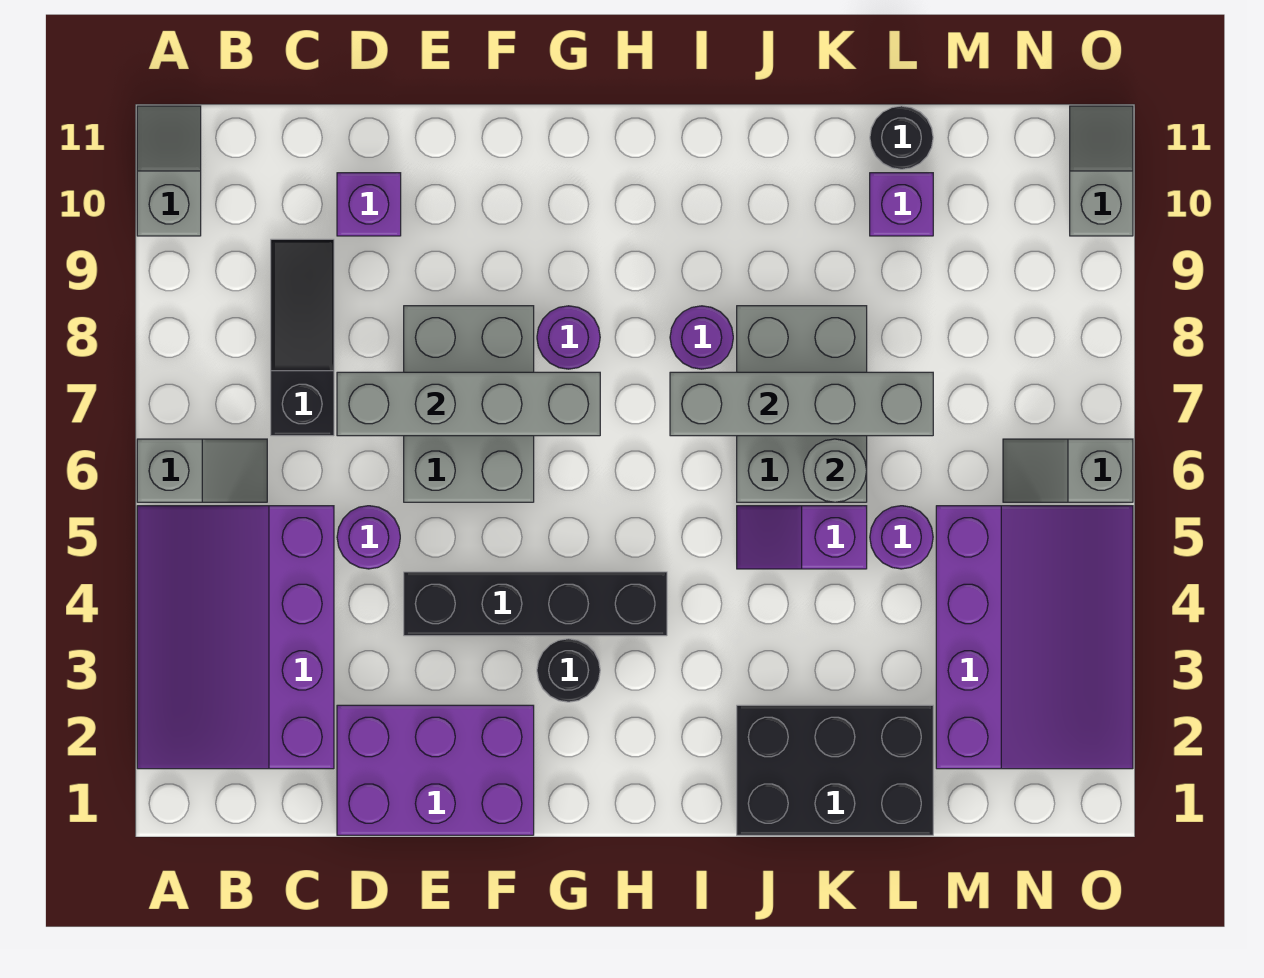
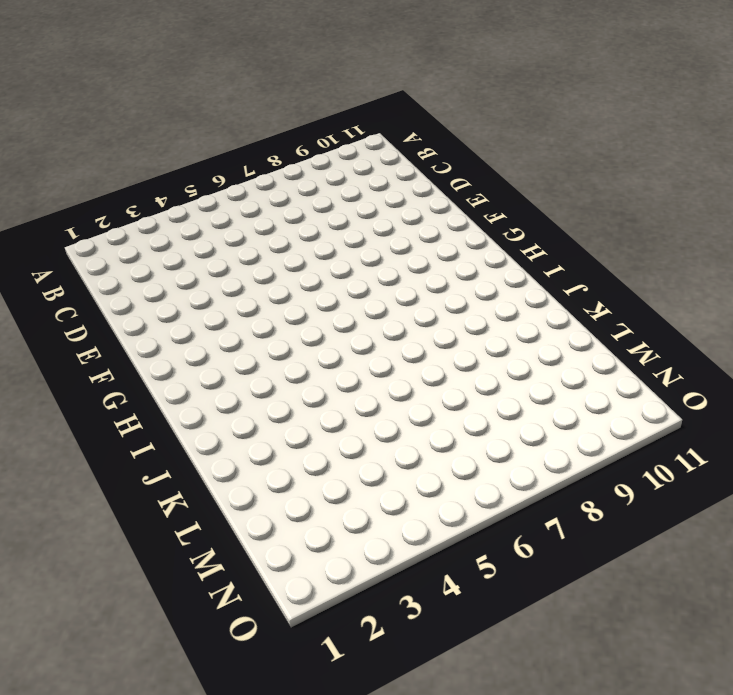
none -> purple slope A2:C5 level 1 top C
none -> grey slope A6:B6 level 1 top A
none -> grey slope A10:A11 level 1 top 10

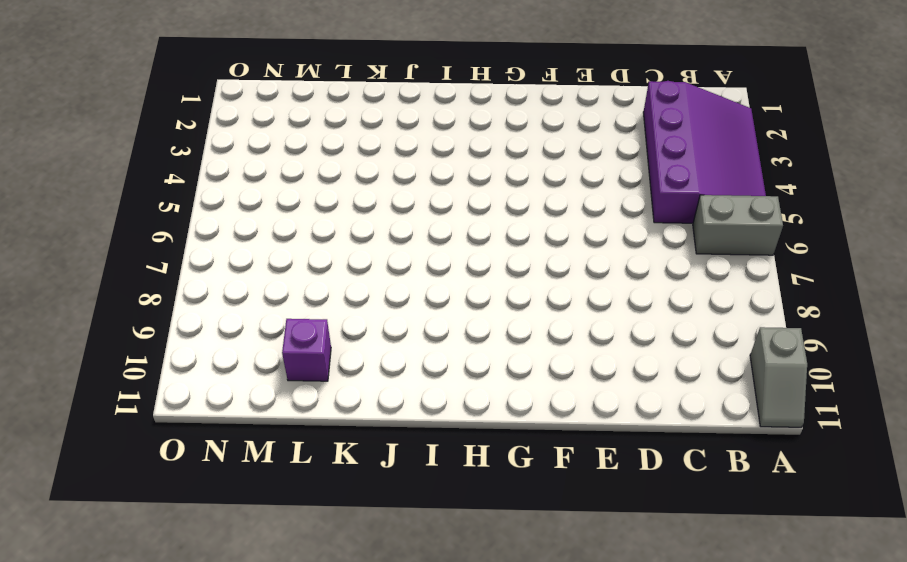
grey brick A6:B6 level 1 -> grey slope A6:B6 level 1 top A
none -> black slope C7:C9 level 1 top 7
none -> purple brick D1:F2 level 1
none -> purple round brick D5 level 1

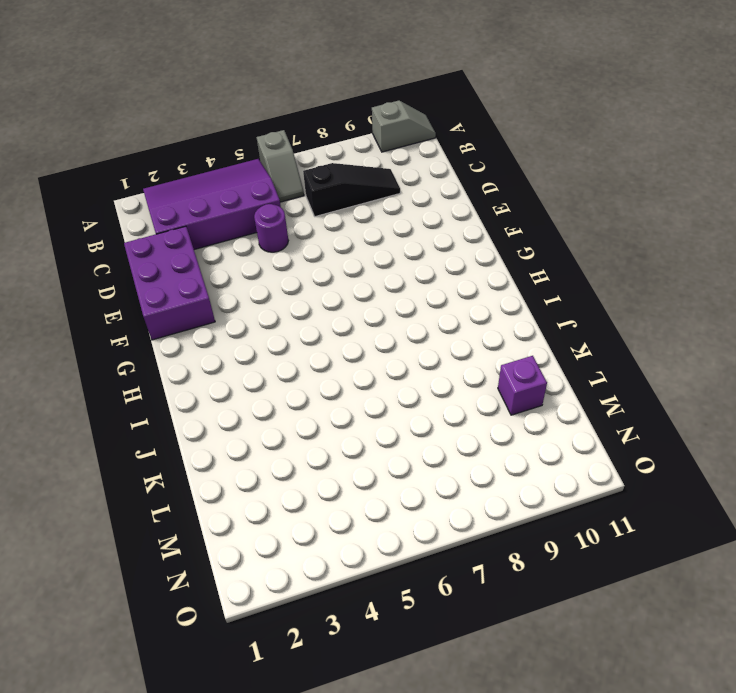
none -> purple brick D10 level 1
none -> black brick E4:H4 level 1
none -> grey brick E6:F8 level 1

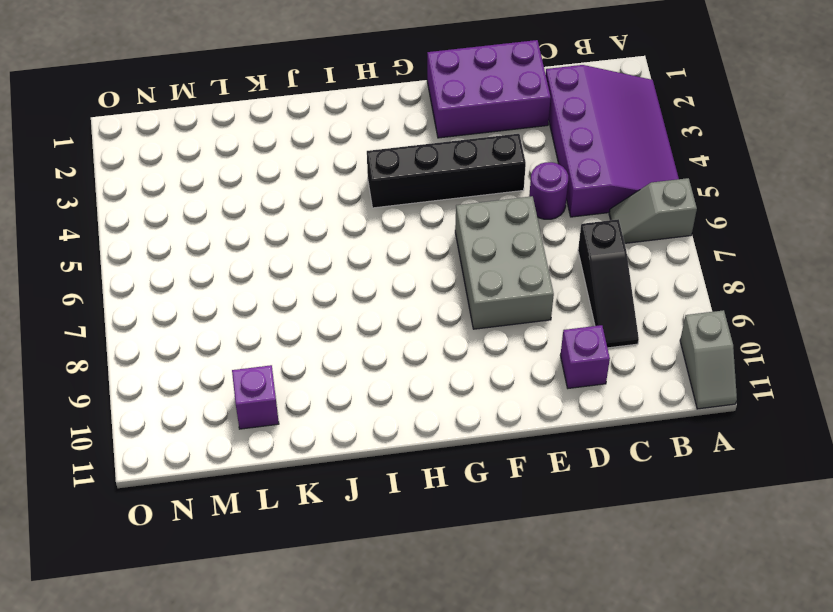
none -> black round brick G3 level 1
none -> purple round brick G8 level 1
none -> purple round brick I8 level 1

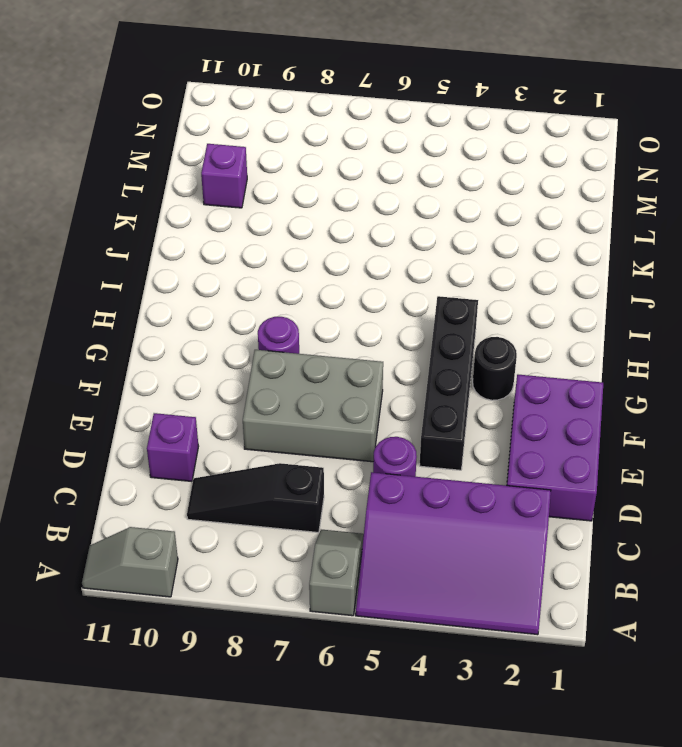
none -> purple round brick I8 level 1
none -> black brick J1:L2 level 1
none -> purple slope J5:K5 level 1 top K

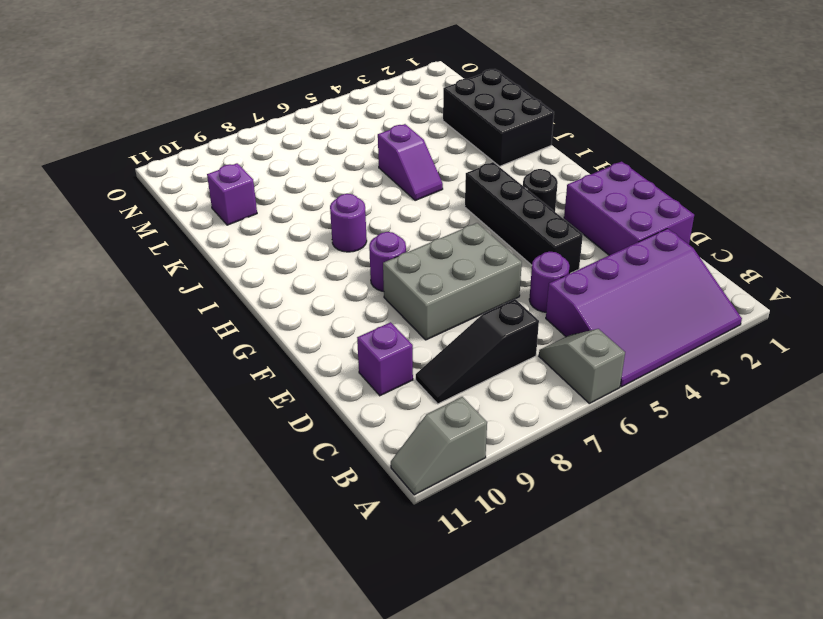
none -> grey brick J6:K8 level 1
none -> purple round brick L5 level 1
none -> black round brick L11 level 1

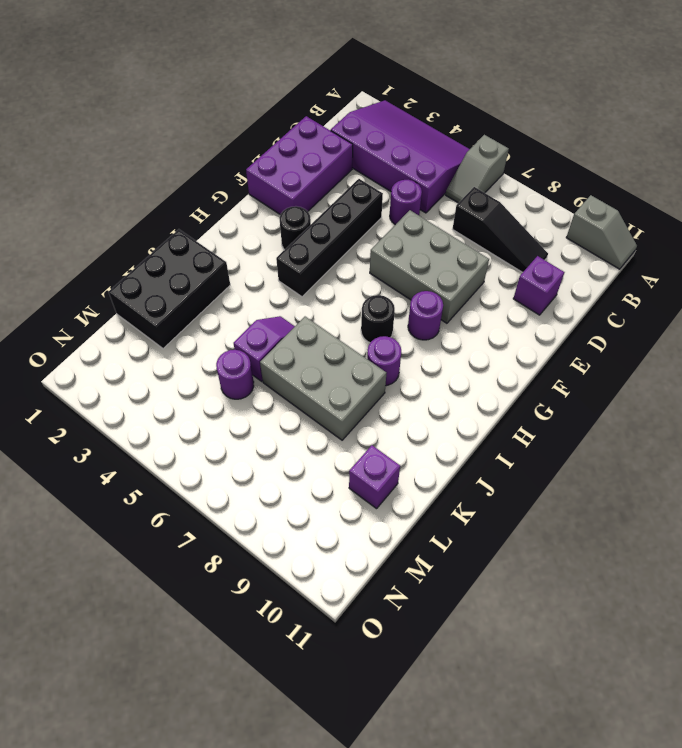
black round brick H7 level 1 -> black round brick L11 level 1
none -> purple slope M2:O5 level 1 top M
none -> grey slope N6:O6 level 1 top O
none -> grey slope O10:O11 level 1 top 10

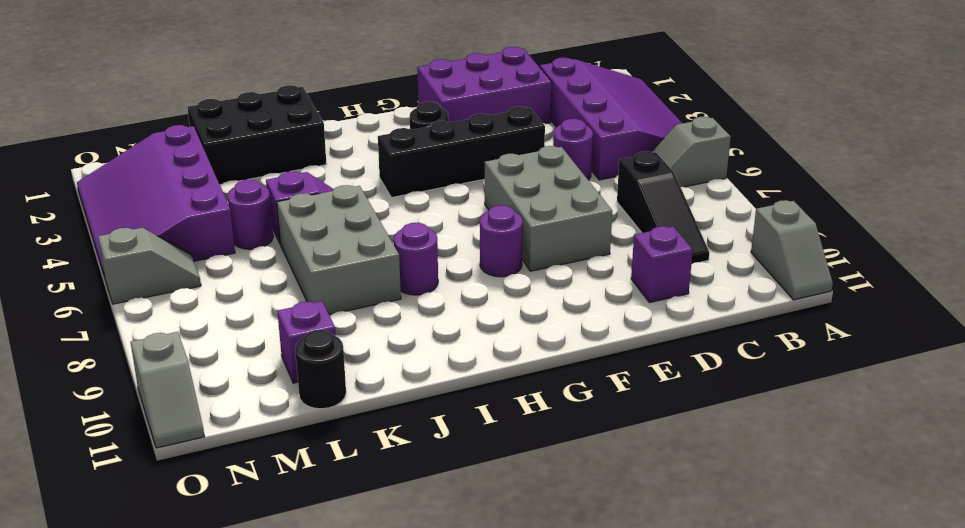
none -> grey brick D7:G7 level 2
none -> grey brick I7:L7 level 2
none -> grey round brick K6 level 2

